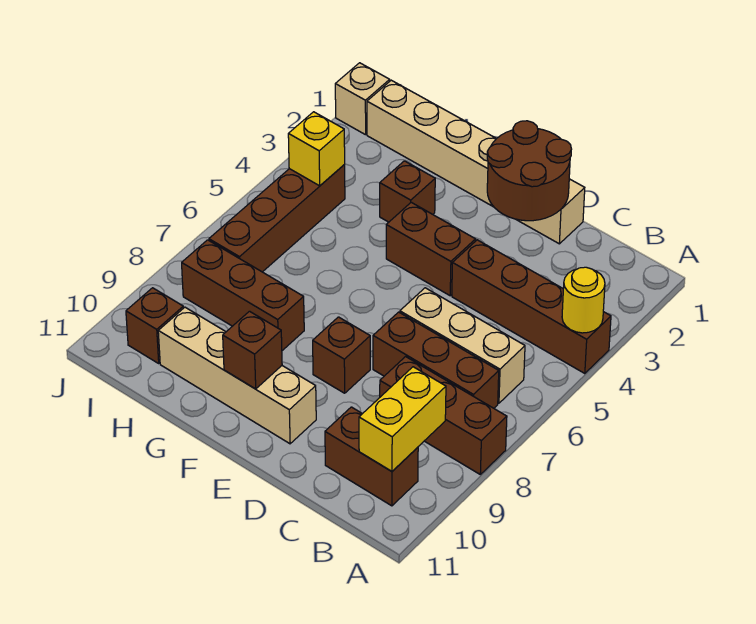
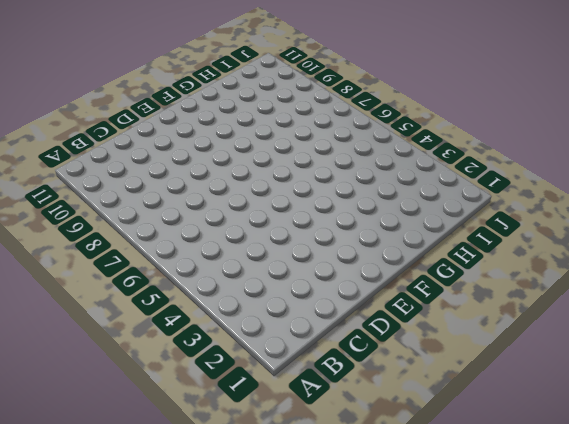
none -> brown brick A4:D4 level 1
none -> brown brick A8:C8 level 1
none -> tan brick B6:D6 level 1

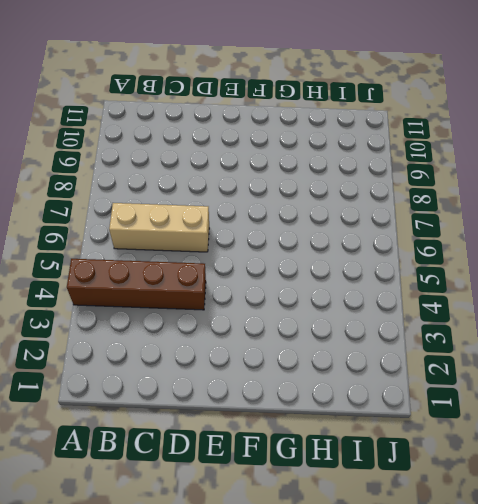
none -> brown brick A8:C8 level 1
none -> brown brick B7:D7 level 1
none -> brown brick B10:C10 level 1

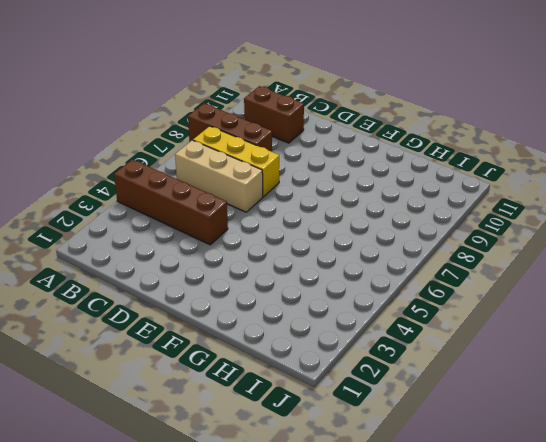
yellow brick B7:D7 level 1 -> brown brick B7:D7 level 1
none -> tan brick D1:I1 level 1
none -> brown brick E4:F4 level 1
none -> brown brick E8 level 1

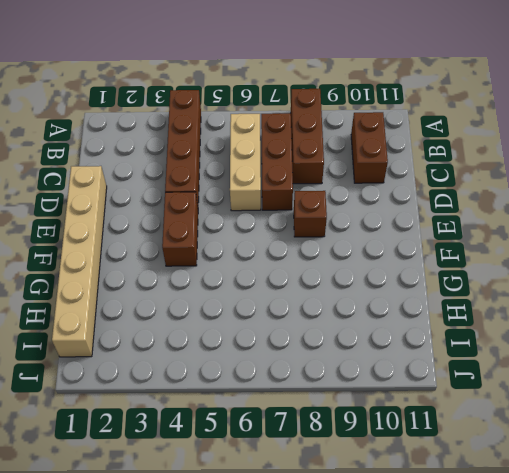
none -> tan brick E10:H10 level 1
none -> brown brick G3 level 1
none -> brown brick G8:I8 level 1

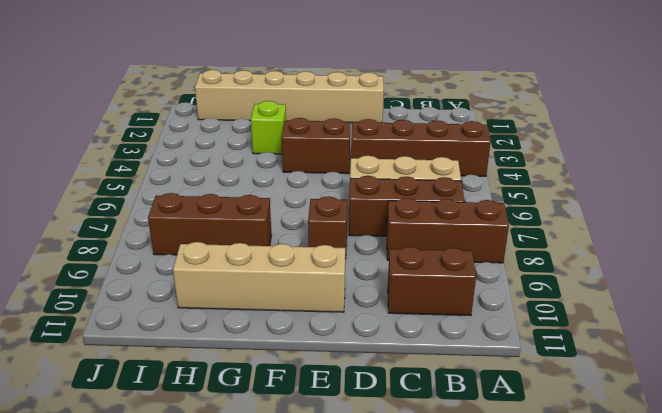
lime brick G3 level 1 -> brown brick G3 level 1
none -> brown brick I4:I7 level 1
none -> brown brick I10 level 1
none -> tan brick J1 level 1

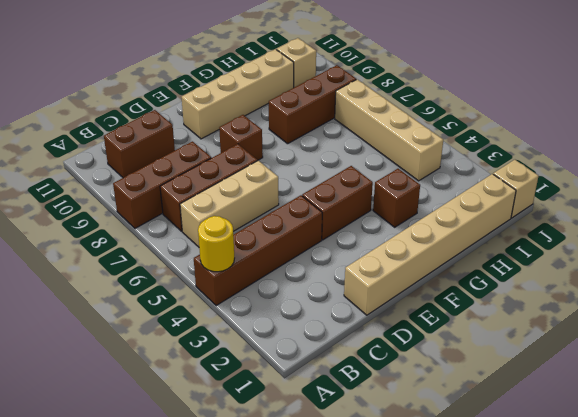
tan brick I4:I7 level 1 -> brown brick I4:I7 level 1
tan brick I10 level 1 -> brown brick I10 level 1
none -> yellow brick B9:B10 level 2
none -> brown round brick D1:E2 level 2
none -> brown brick F10 level 2

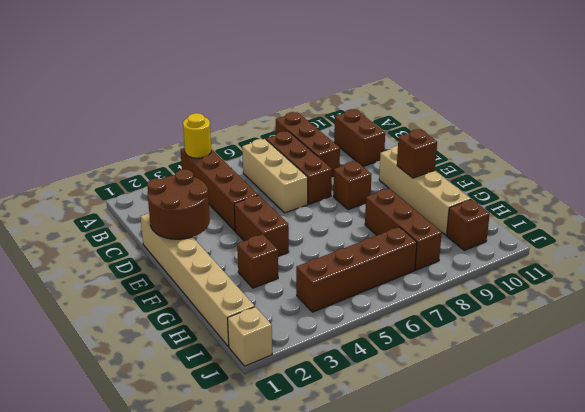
none -> yellow brick B9:B10 level 2
none -> yellow brick I4 level 2

